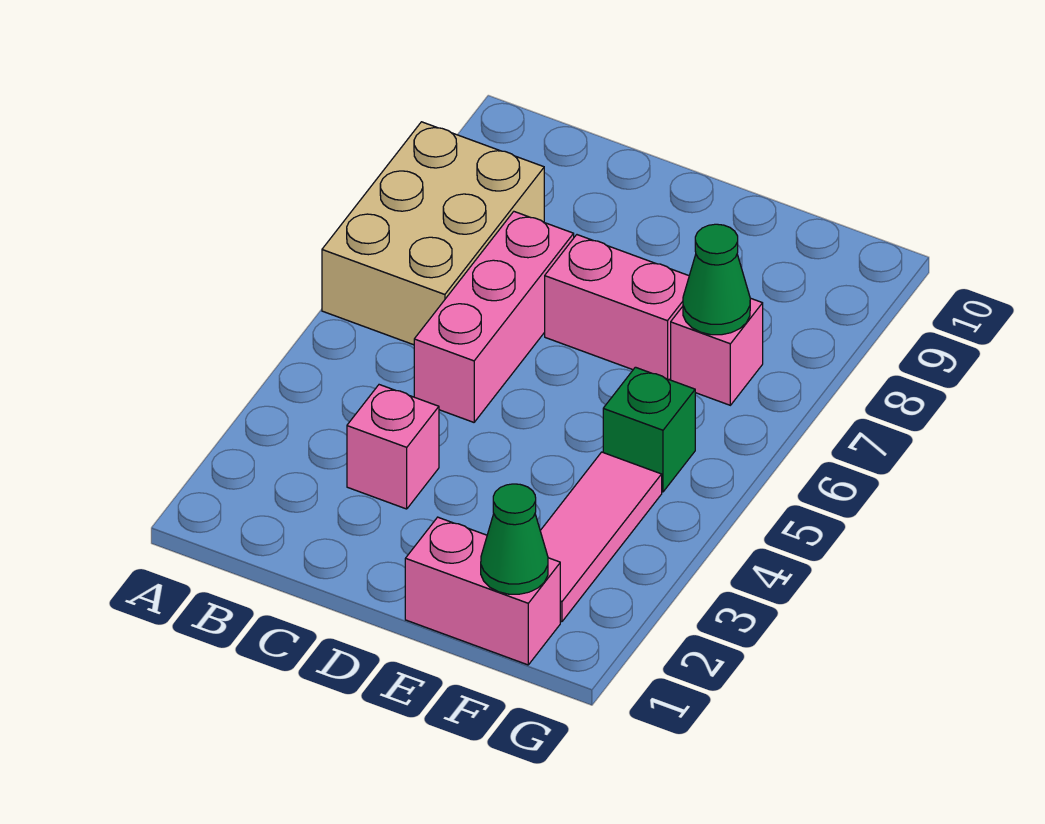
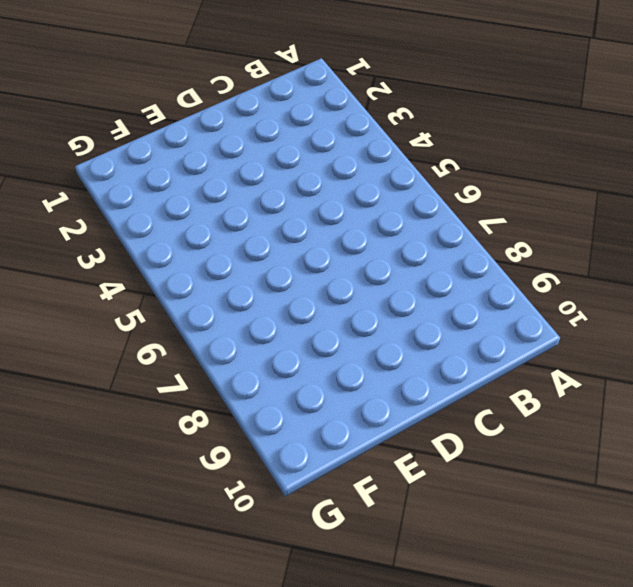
none -> tan brick A6:B8 level 1
none -> pink brick C3 level 1

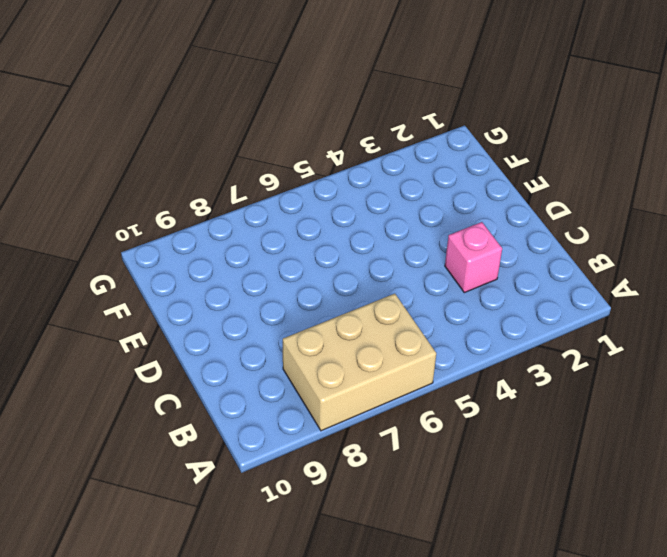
none -> pink brick C5:C7 level 1
none -> pink brick D7:E7 level 1

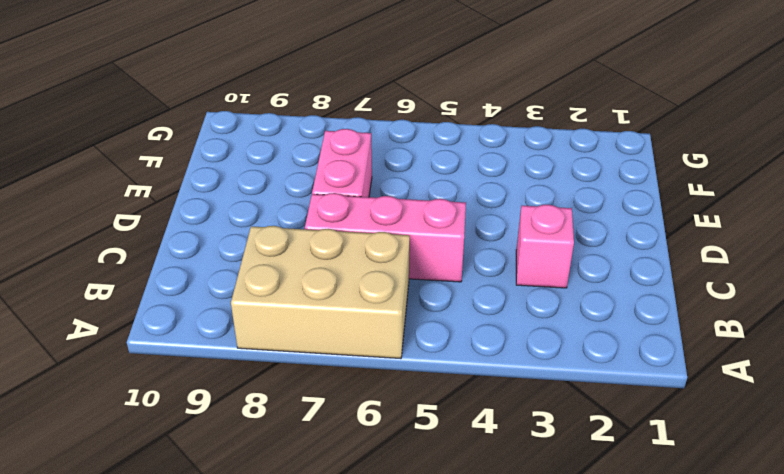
none -> pink brick E1:F1 level 1
none -> pink tile F2:F4 level 1

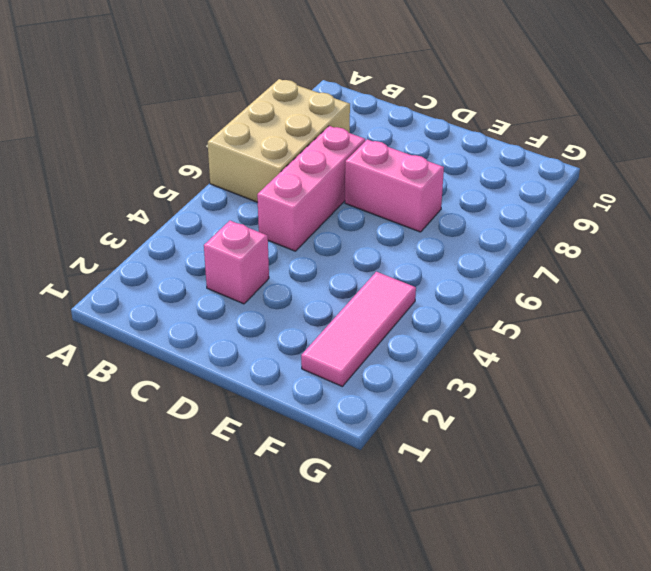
none -> pink brick E1:F1 level 1
none -> green brick F5 level 1

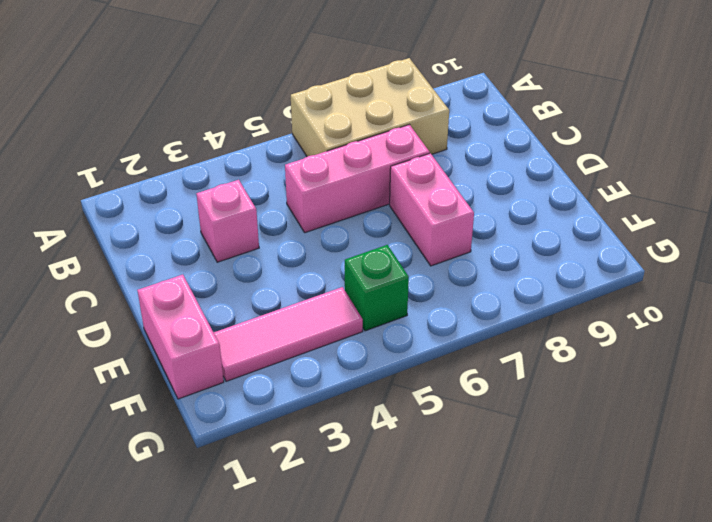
none -> pink brick F7 level 1
none -> green cone F1 level 2

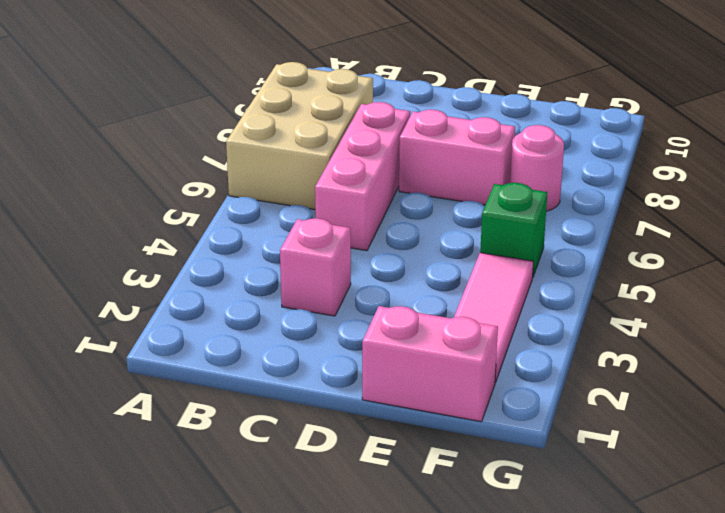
pink round brick F7 level 1 -> pink brick F7 level 1
none -> green cone F1 level 2
none -> green cone F7 level 2

